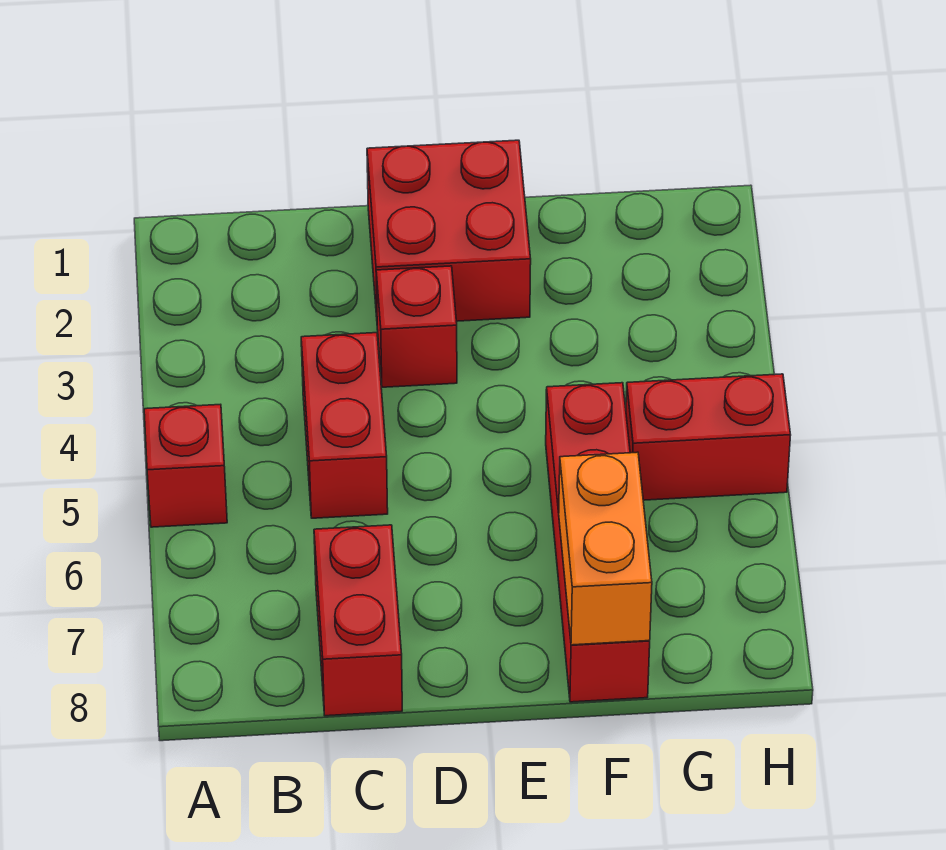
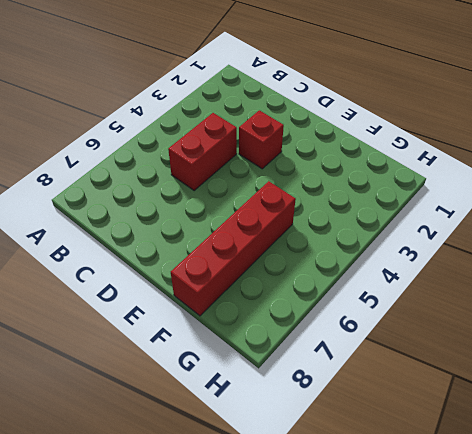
none -> red brick A5 level 1
none -> red brick C7:C8 level 1

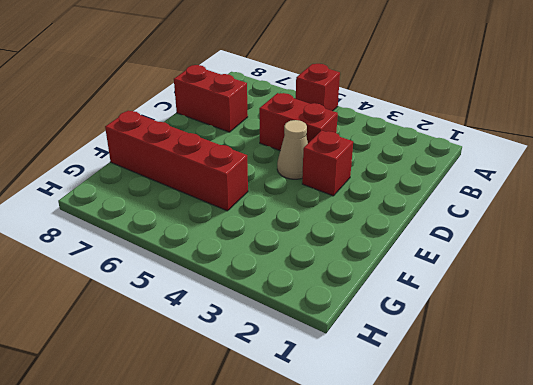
tan cone D4 level 1 -> none
none -> red brick D1:E2 level 1
none -> red brick G5:H5 level 1

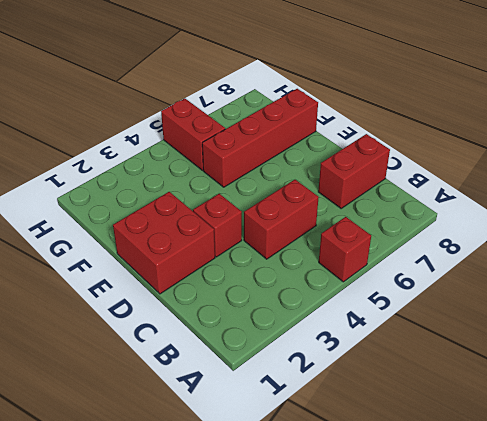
none -> orange brick F7:F8 level 2

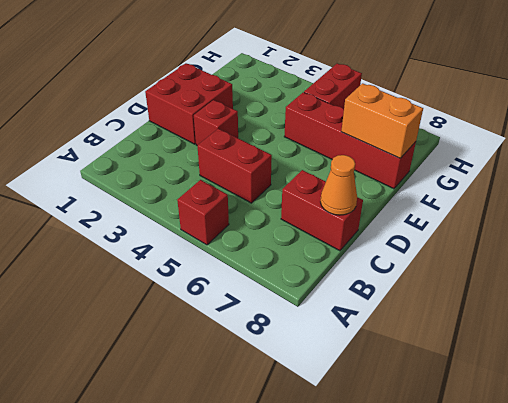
orange cone C8 level 2 -> none

